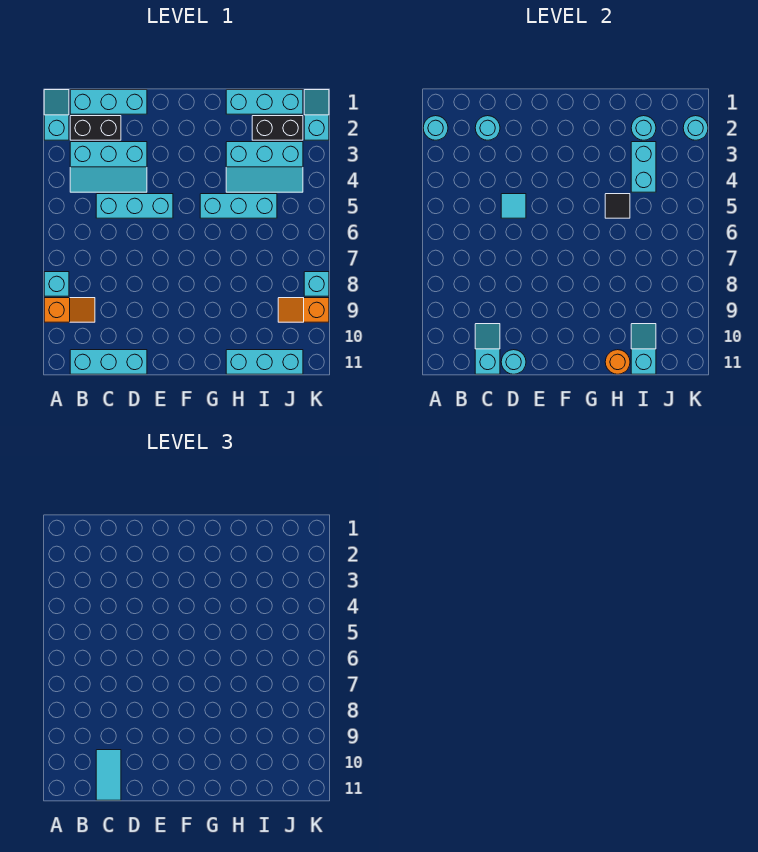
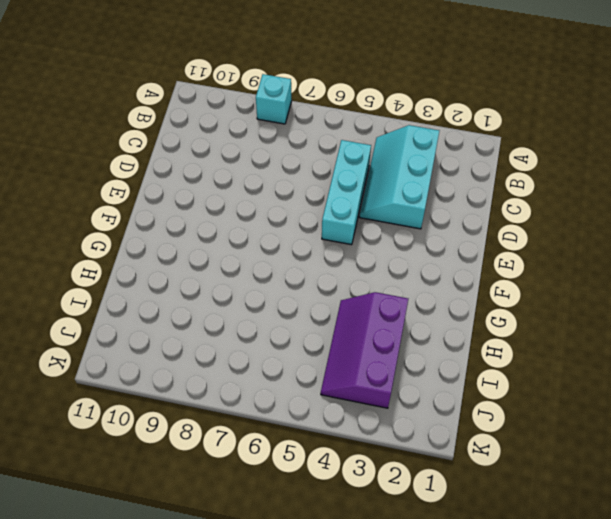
purple slope H3:J4 level 1 top 3 -> cyan slope H3:J4 level 1 top 3
none -> cyan slope A1:A2 level 1 top 2
none -> orange slope A9:B9 level 1 top A
none -> cyan brick B1:D1 level 1

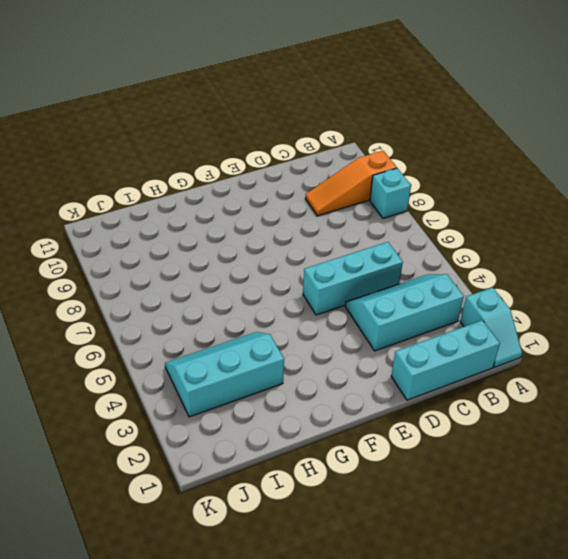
orange slope A9:C9 level 1 top A -> orange slope A9:B9 level 1 top A
none -> black brick B2:C2 level 1
none -> cyan brick B11:D11 level 1
none -> cyan brick G5:I5 level 1

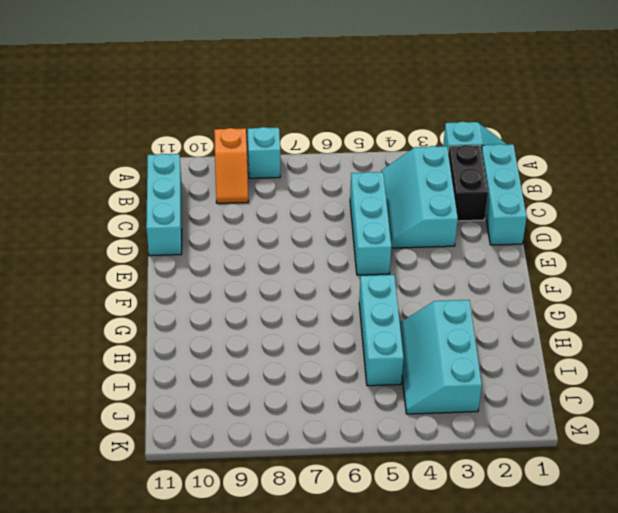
none -> cyan brick H1:J1 level 1
none -> cyan brick H11:J11 level 1
none -> black brick I2:J2 level 1

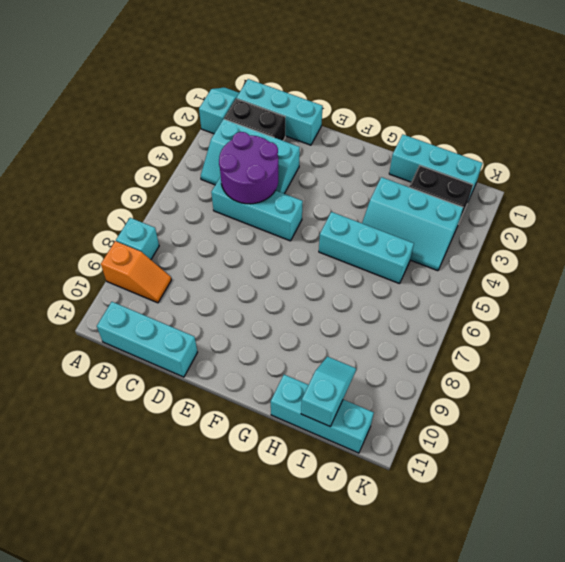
purple round brick C4:D5 level 2 -> cyan tile D5 level 2
none -> orange slope J9:K9 level 1 top K
none -> cyan slope K1:K2 level 1 top 2
none -> cyan brick K8 level 1

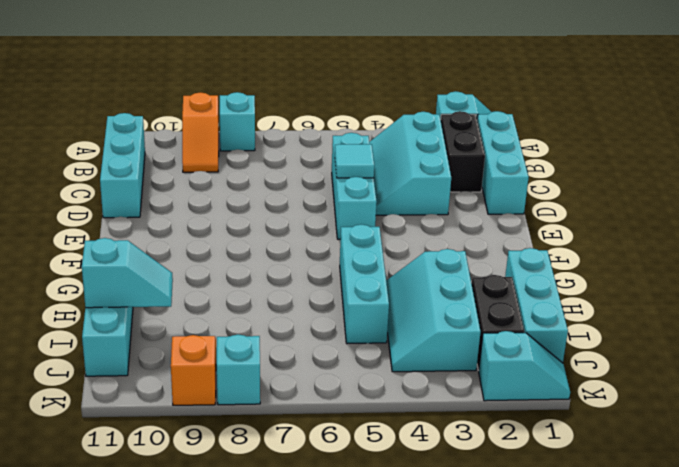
none -> cyan round brick A2 level 2
none -> cyan round brick C2 level 2
none -> cyan slope C10:C11 level 2 top 11

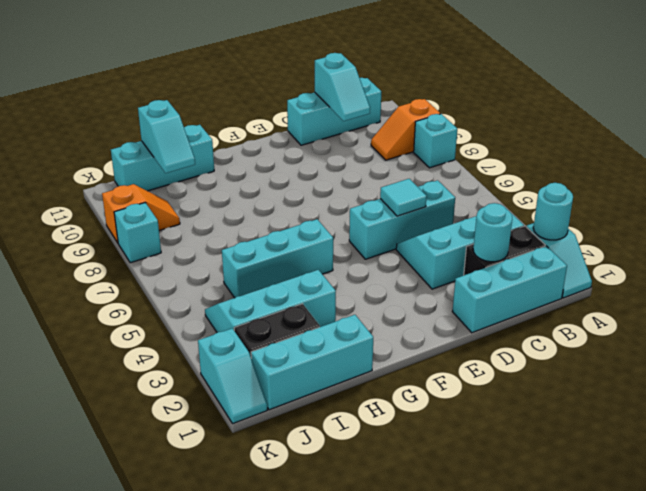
none -> cyan round brick D11 level 2
none -> black tile H5 level 2
none -> orange round brick H11 level 2

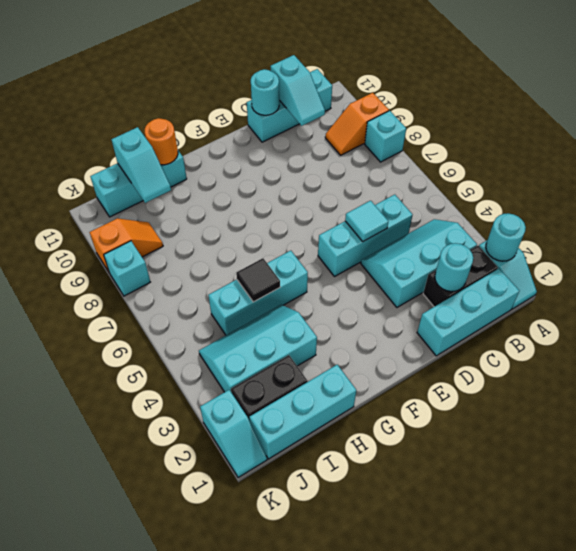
none -> cyan round brick I2 level 2
none -> cyan brick I3:I4 level 2
none -> cyan round brick K2 level 2

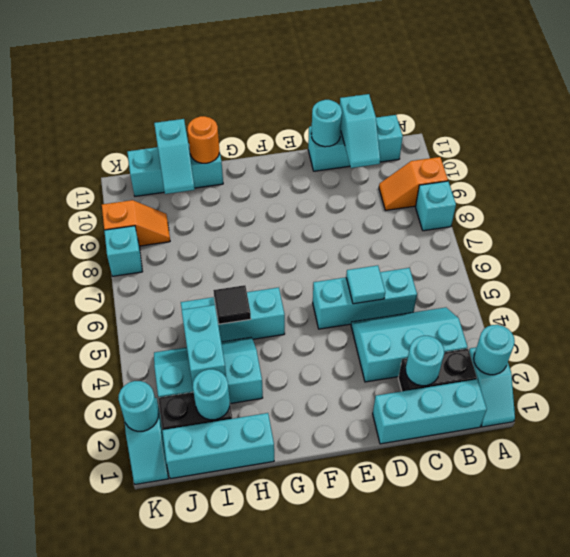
none -> cyan tile C10:C11 level 3

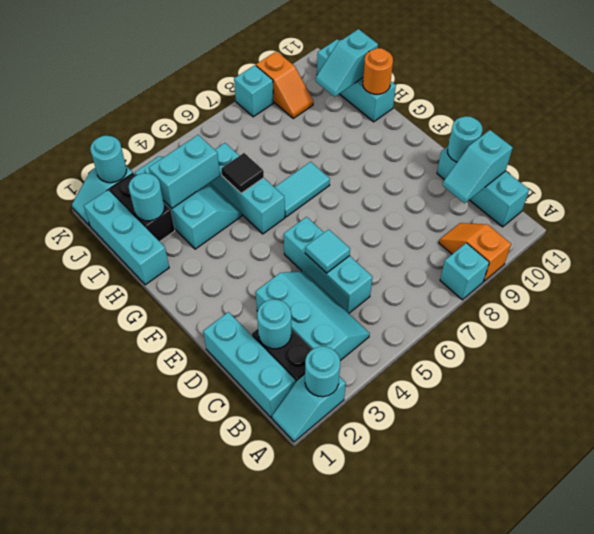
cyan tile G6:G7 level 1 -> cyan tile C10:C11 level 3

